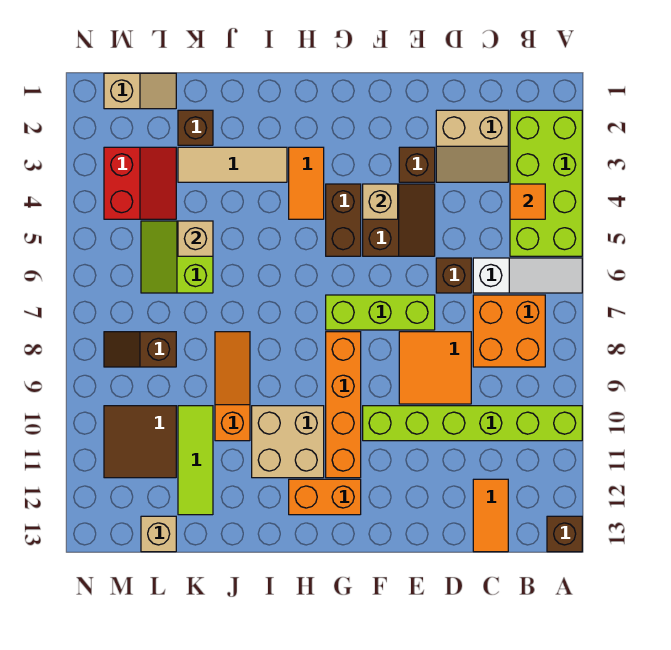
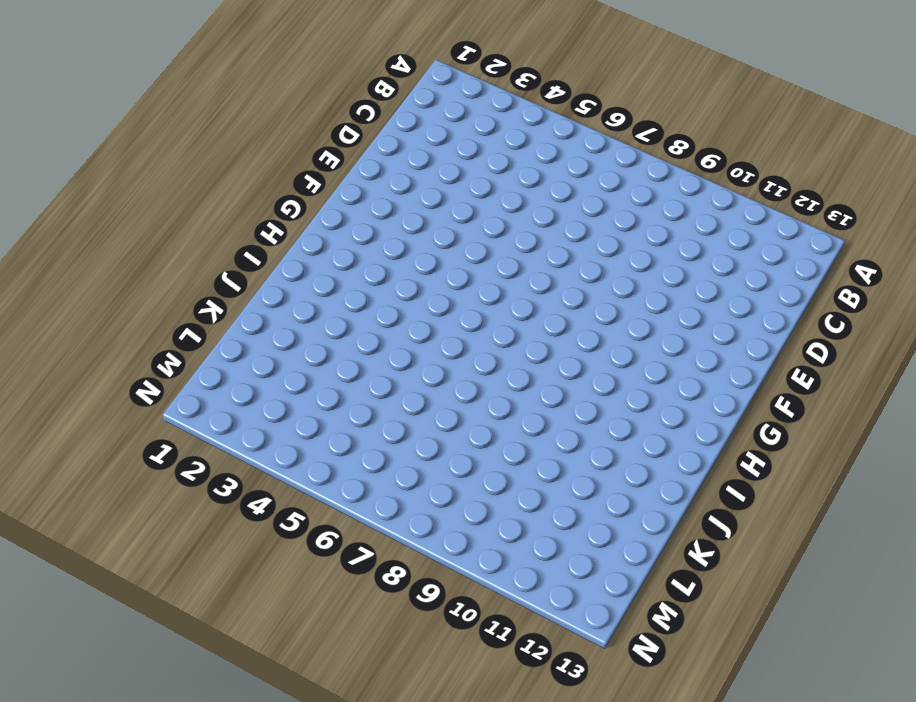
none -> lime brick A2:B5 level 1
none -> white slope A6:C6 level 1 top C
none -> lime brick A10:F10 level 1
none -> brown brick A13 level 1

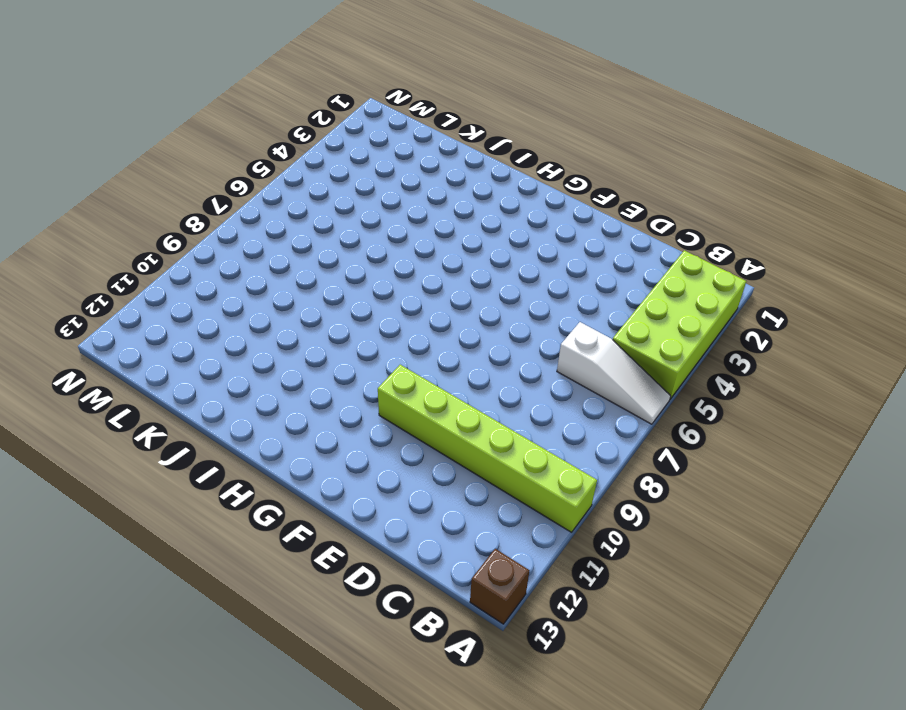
none -> orange brick B7:C8 level 1
none -> tan slope C2:D3 level 1 top 2
none -> orange tile C12:C13 level 1
none -> brown brick D6 level 1

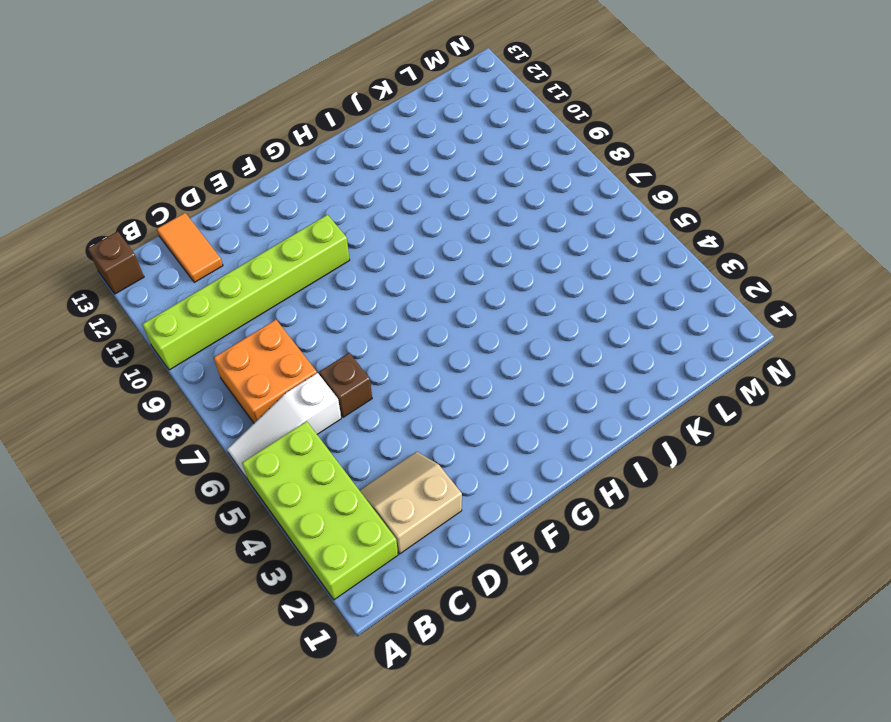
none -> orange tile D8:E9 level 1
none -> brown brick E3 level 1
none -> brown slope E4:F5 level 1 top F
none -> lime brick E7:G7 level 1

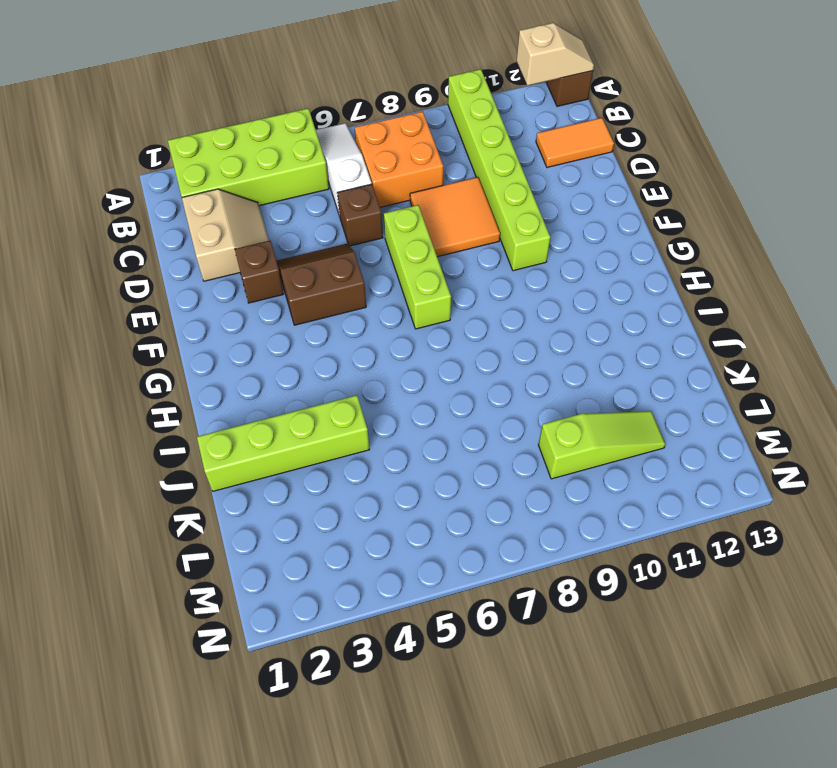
tan slope A12:A13 level 2 top 12 -> tan slope L1:M1 level 1 top M
lime brick J1:J4 level 1 -> tan tile I3:K3 level 1
lime slope L9:L11 level 1 top 9 -> brown tile L10:M11 level 1
none -> brown brick G4:G5 level 1
none -> orange brick G8:G11 level 1
none -> orange brick G12:H12 level 1
none -> orange tile H3:H4 level 1

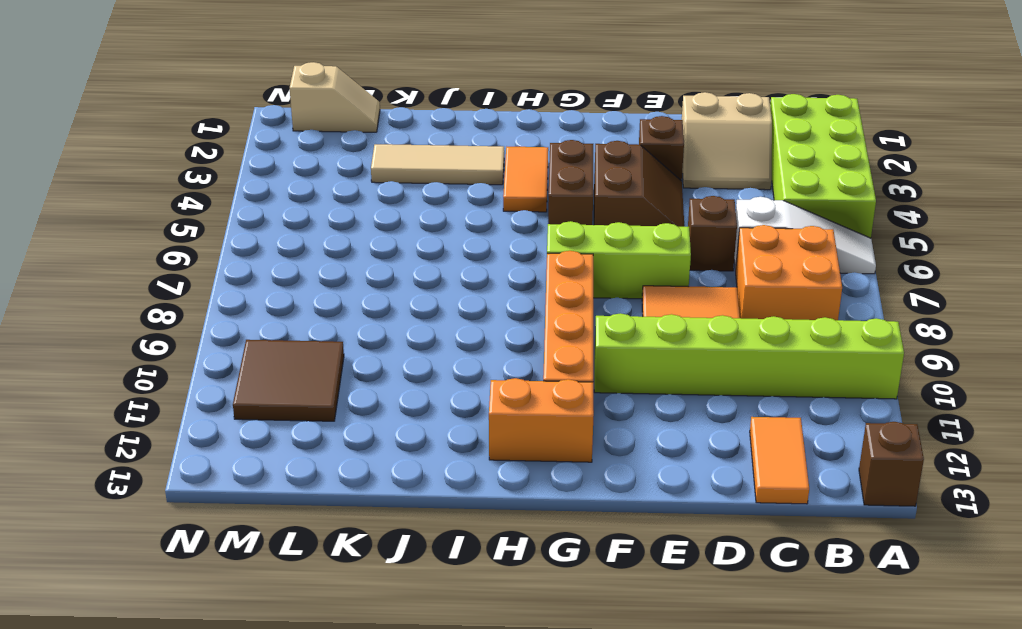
none -> tan brick H10:I11 level 1
none -> orange slope J8:J10 level 1 top 10
none -> brown brick K2 level 1
none -> lime slope K5:L6 level 1 top K

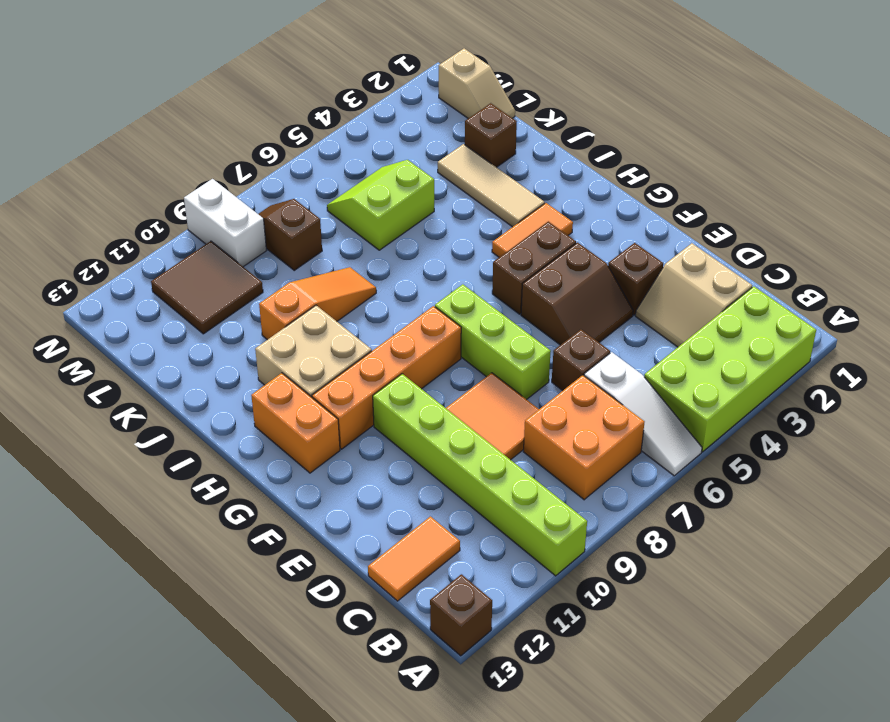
white brick M9:N9 level 1 -> none
none -> lime tile K10:K12 level 1
none -> red slope L3:M4 level 1 top M
none -> tan brick L13 level 1
none -> orange tile B4 level 2

